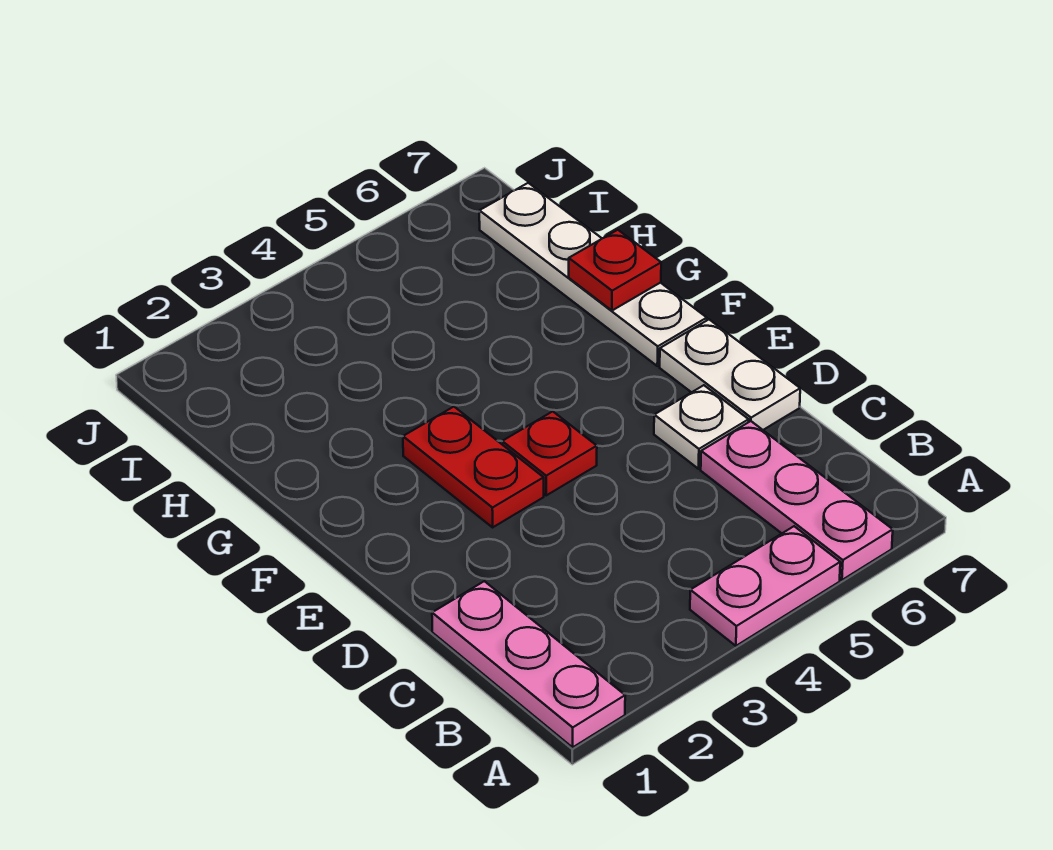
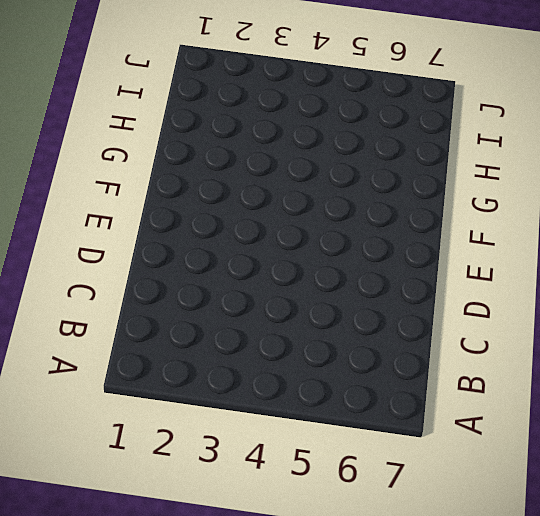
none -> pink plate A1:C1 level 1
none -> pink plate A4:A5 level 1

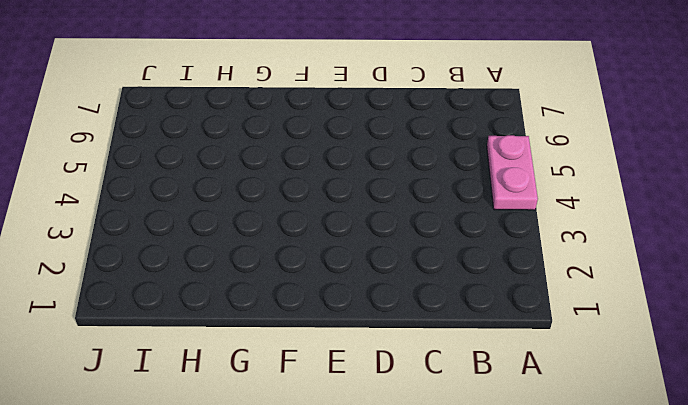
none -> pink plate A1:C1 level 1
none -> pink plate A6:C6 level 1

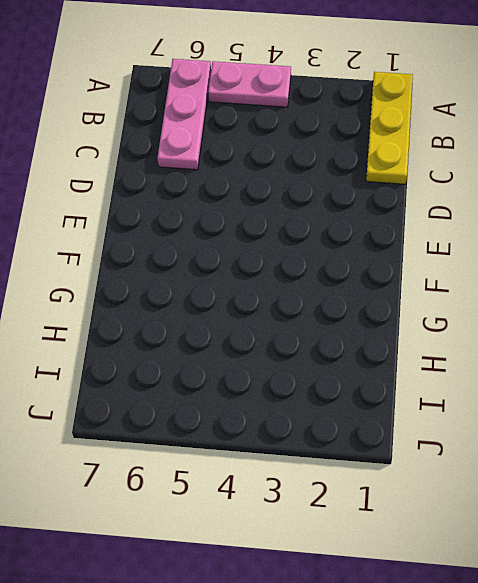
yellow plate A1:C1 level 1 -> pink plate A1:C1 level 1
none -> white plate D6 level 1
none -> white plate D7:E7 level 1

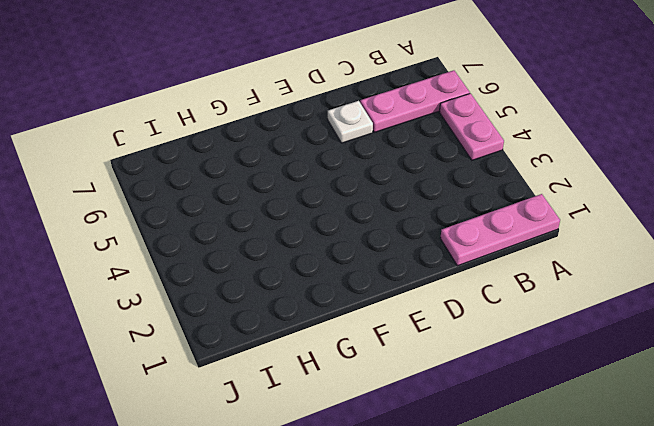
none -> white plate D7:E7 level 1
none -> red plate E3:F3 level 1

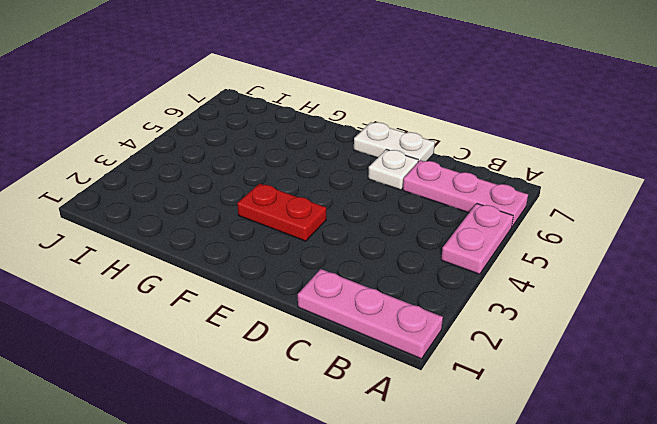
none -> red plate E4 level 1
none -> white plate F7:I7 level 1

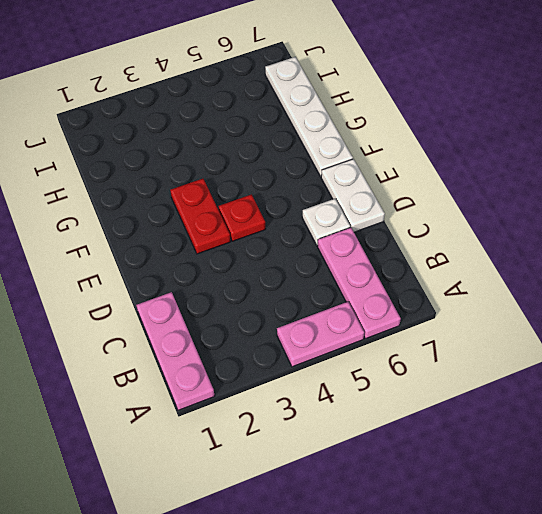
none -> red plate G7 level 2

